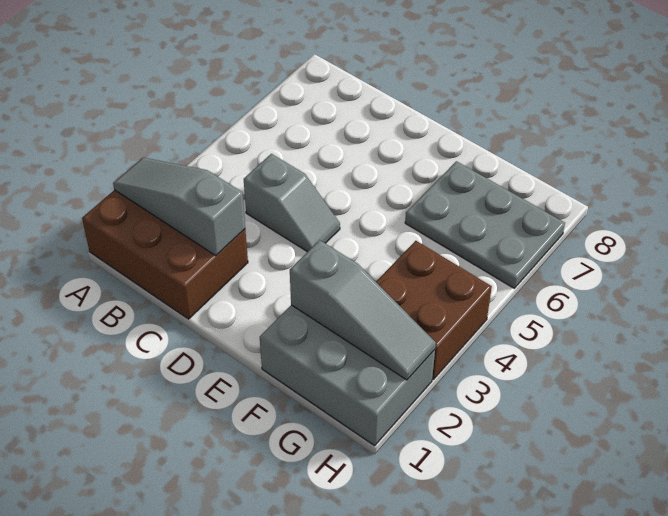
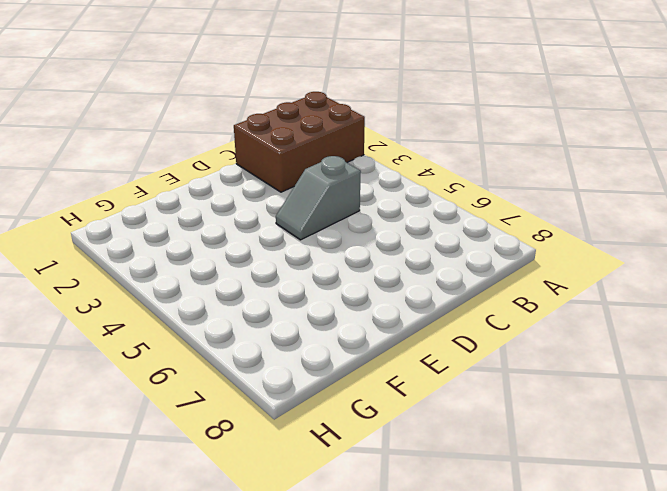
none -> grey brick F1:H2 level 1
none -> grey plate F6:H7 level 1

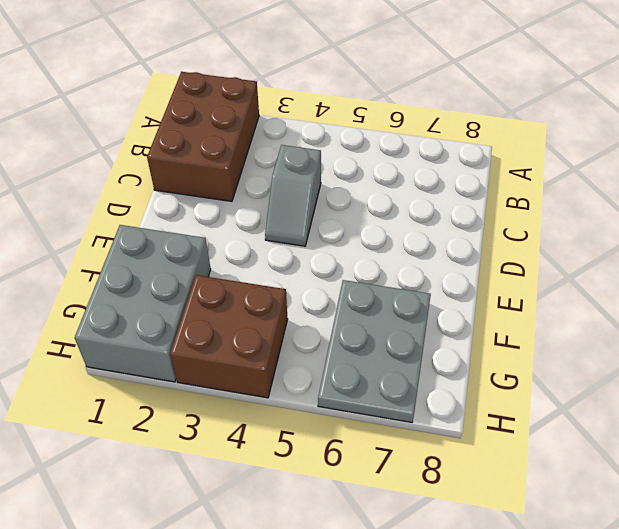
none -> grey slope A2:C2 level 2 top C
none -> grey slope F2:H2 level 2 top F

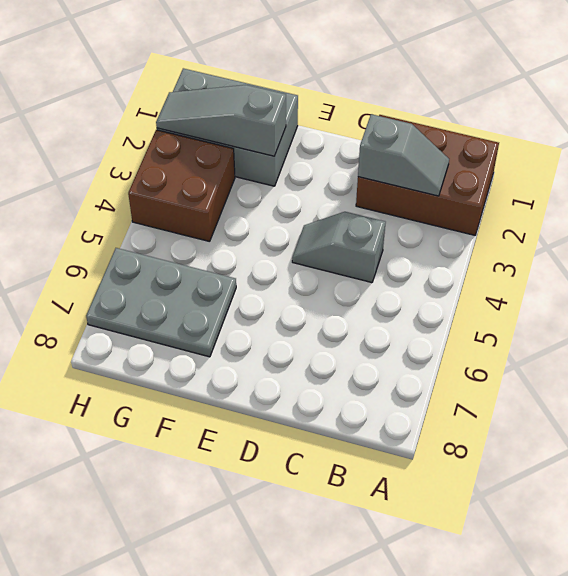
grey slope B2:C2 level 2 top C -> grey slope A2:C2 level 2 top C

